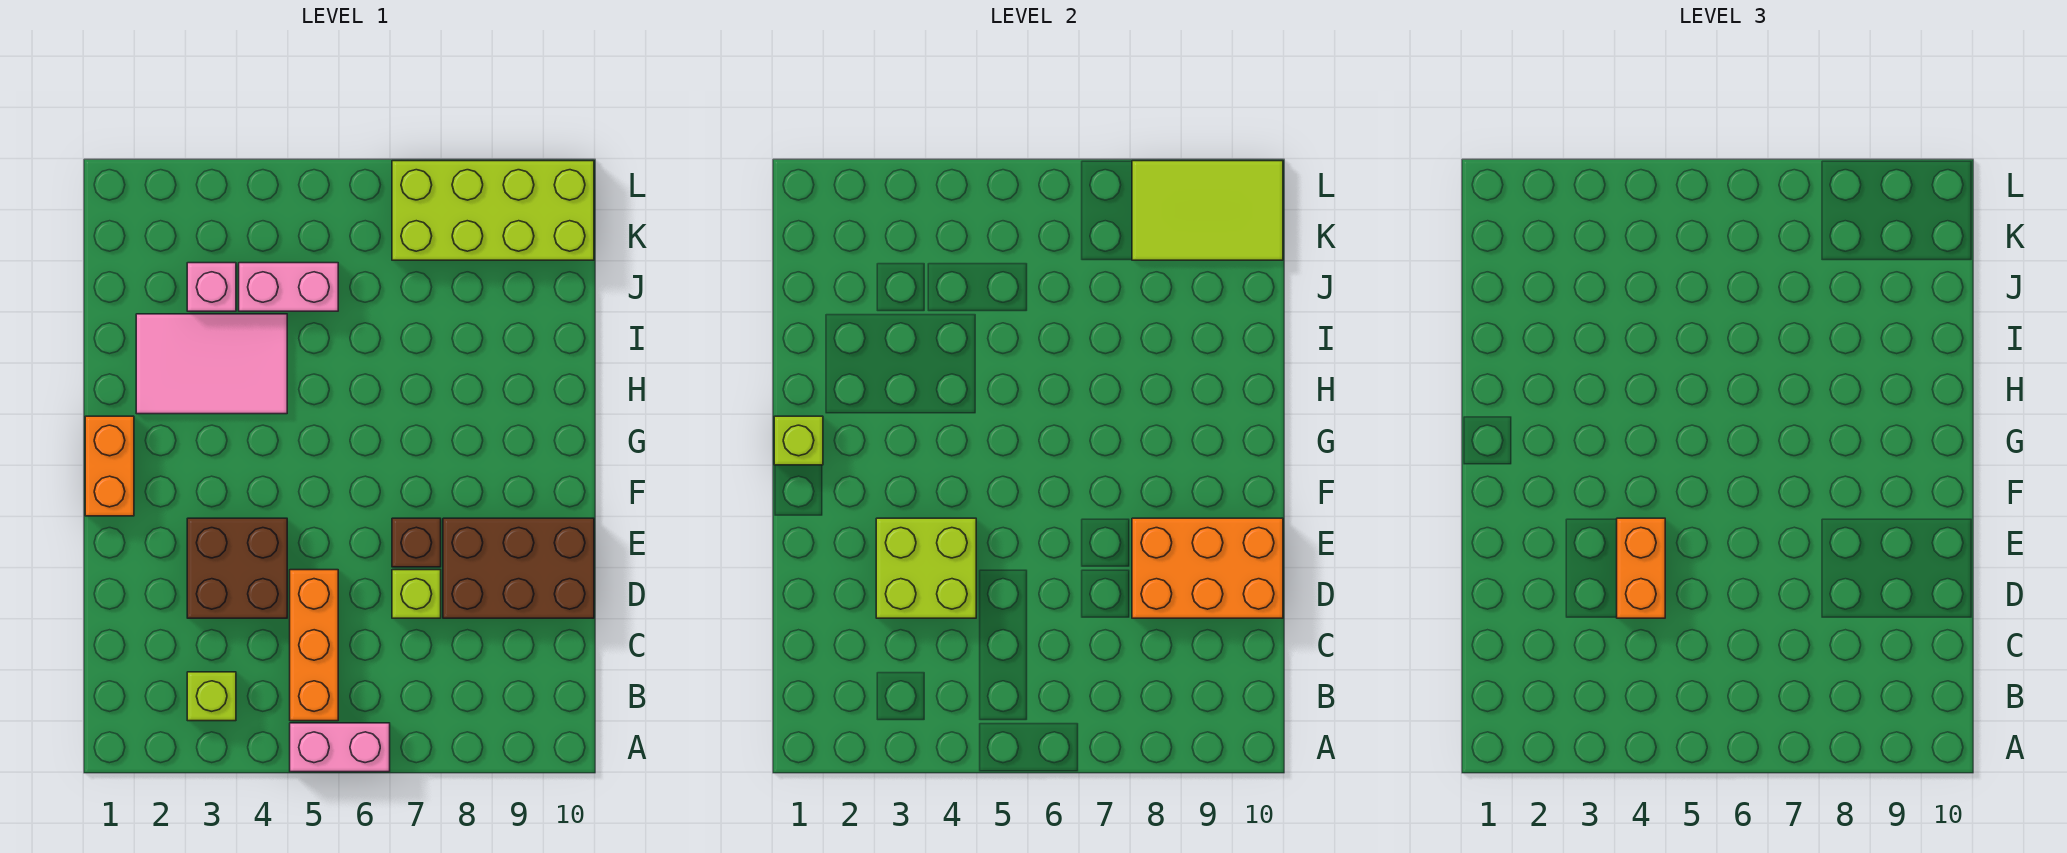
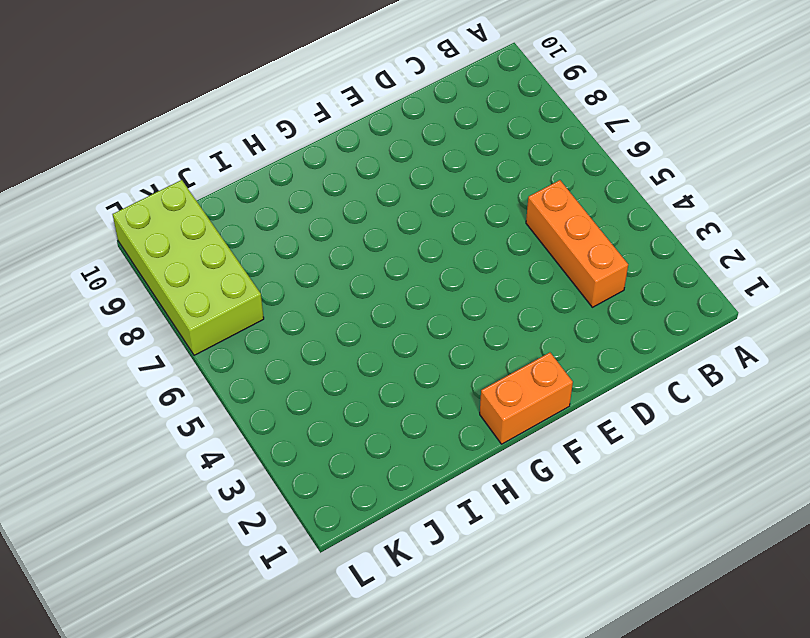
orange brick C3:C5 level 1 -> orange brick B5:D5 level 1
none -> pink brick A5:A6 level 1
none -> lime brick B3 level 1
none -> brown brick D3:E4 level 1

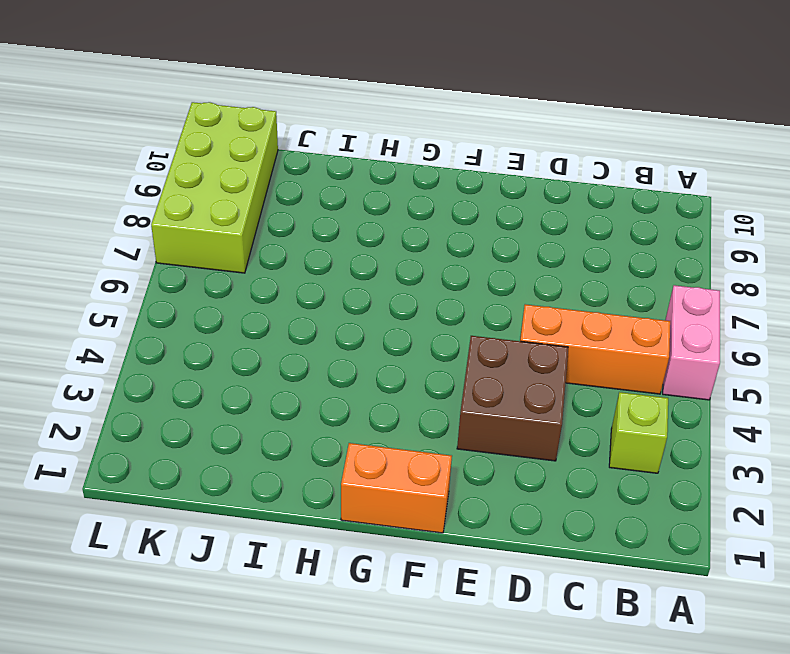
none -> lime brick D7 level 1
none -> brown brick D8:E10 level 1
none -> brown brick E7 level 1

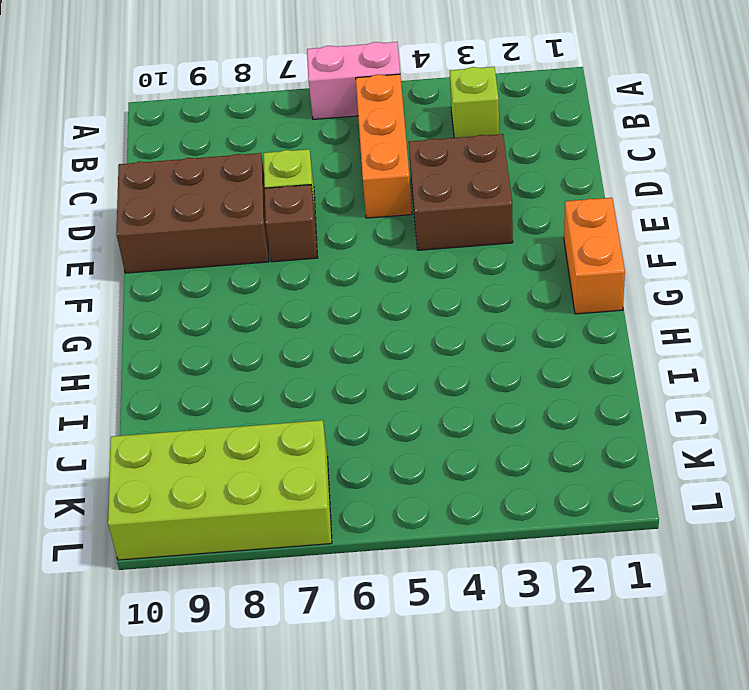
none -> pink tile H2:I4 level 1
none -> pink brick J3 level 1
none -> pink brick J4:J5 level 1

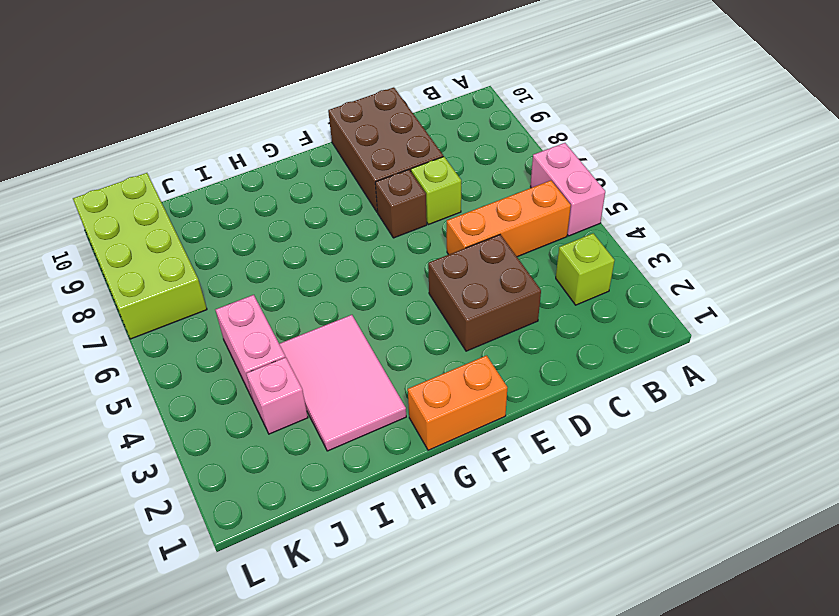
none -> lime brick D3:E4 level 2
none -> orange brick D8:E10 level 2
none -> lime brick G1 level 2

